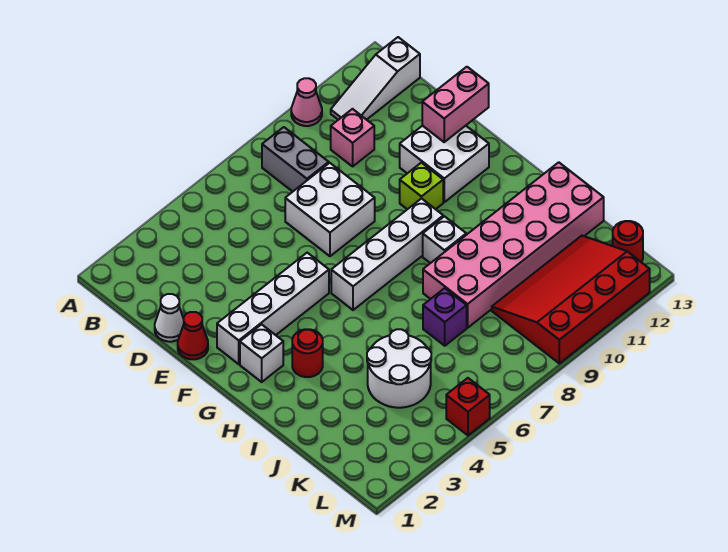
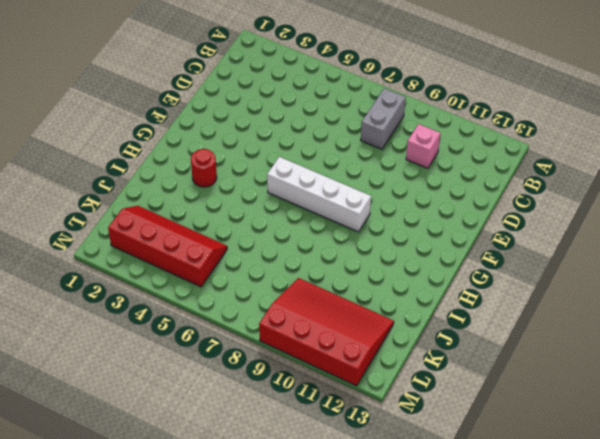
red slope K2:L5 level 1 top L -> white round brick J4:K5 level 1
none -> pink cone A10 level 1
none -> white slope B11:B13 level 1 top 13
none -> white cone D1 level 1

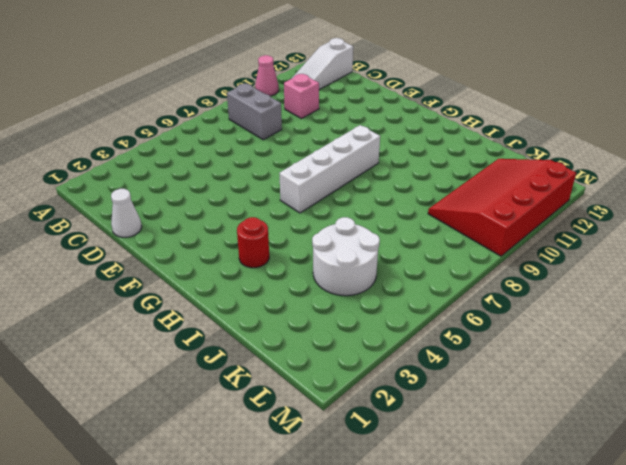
none -> white brick D7:E8 level 1
none -> red cone E1 level 1
none -> white brick E11:F12 level 1

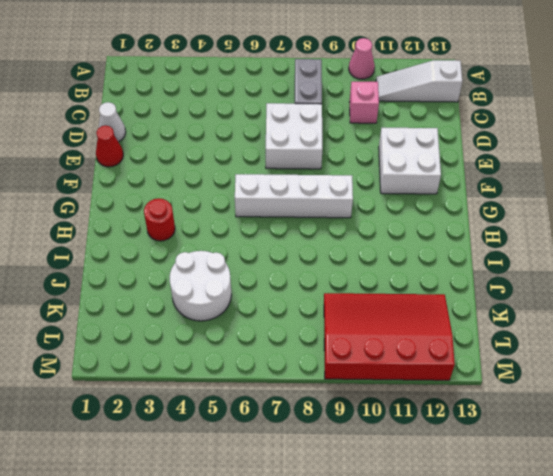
none -> white brick F2:F5 level 1
none -> lime brick F10 level 1
none -> white brick G2 level 1

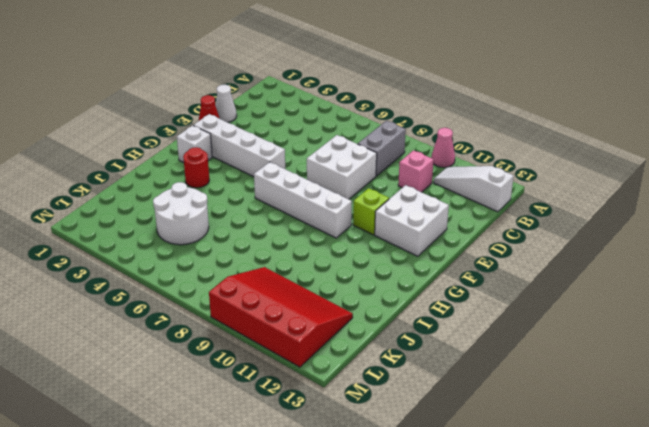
none -> white brick H9 level 1
none -> pink brick I8:J13 level 1
none -> purple brick J7 level 1

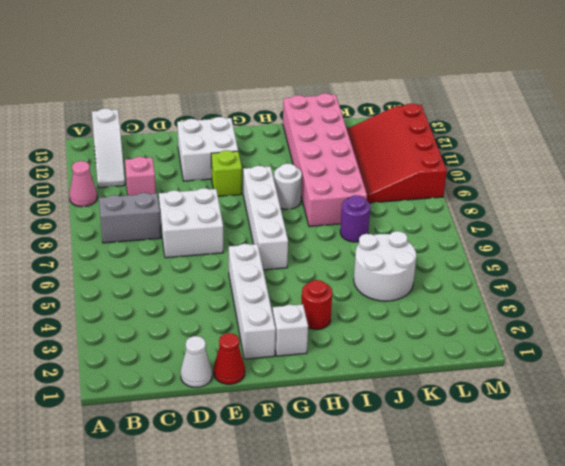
white round brick H9 level 1 -> white brick H9 level 1
purple round brick J7 level 1 -> purple brick J7 level 1
none -> red round brick L13 level 1
none -> red brick M5 level 1
none -> pink brick E12:E13 level 2

